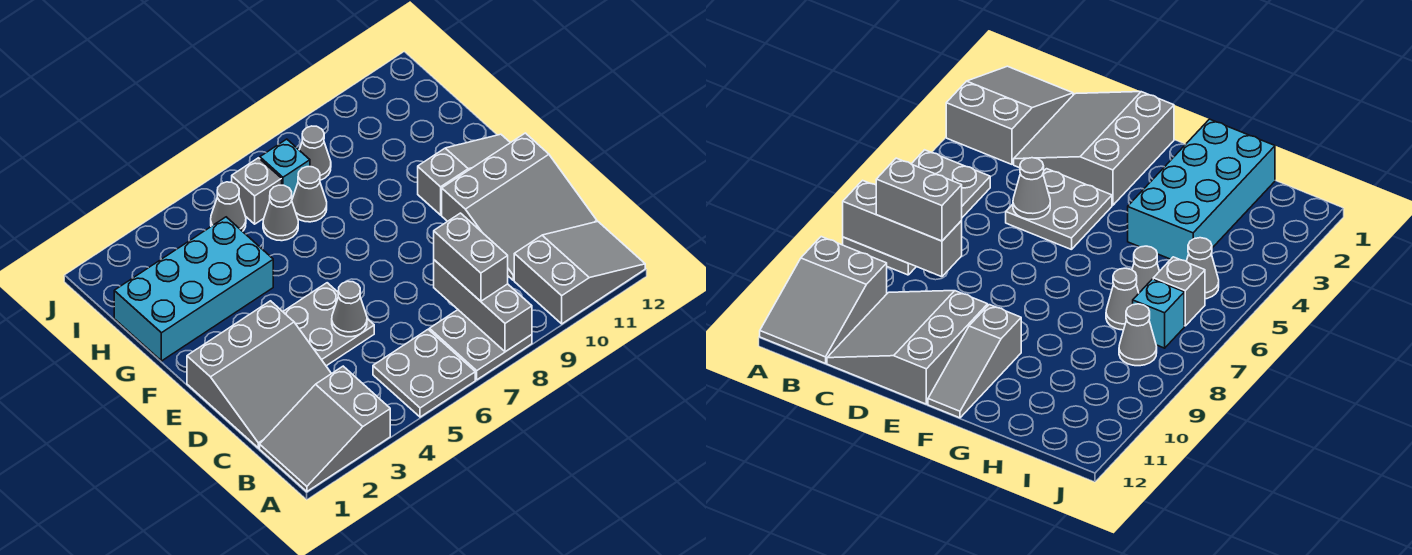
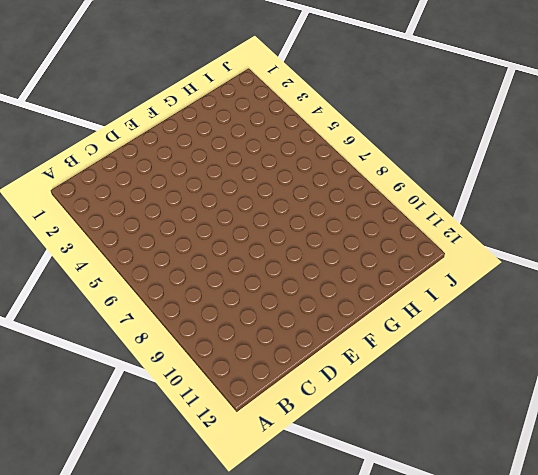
none -> grey slope A1:B3 level 1 top 3
none -> grey plate A5:B6 level 1
none -> grey plate A7:B8 level 1

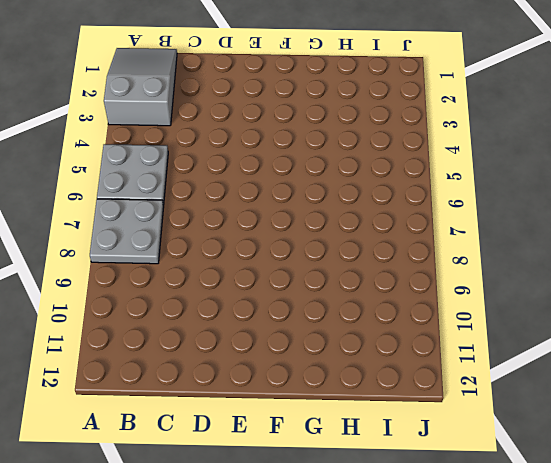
none -> grey slope A10:B12 level 1 top 10
none -> grey slope C1:E3 level 1 top E
none -> grey slope C10:E12 level 1 top E

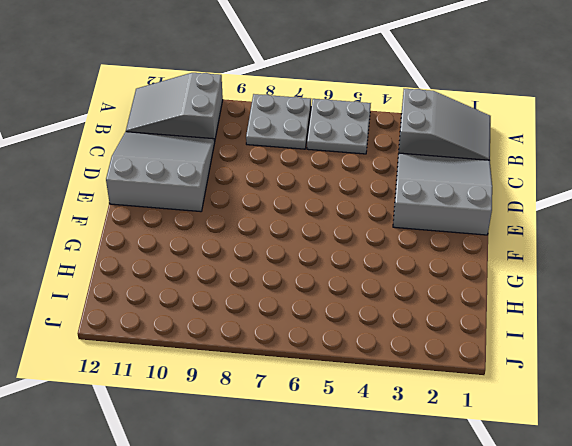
none -> grey plate D4:E5 level 1
none -> grey slope F10:F12 level 1 top 10
none -> cyan brick G1:H4 level 1

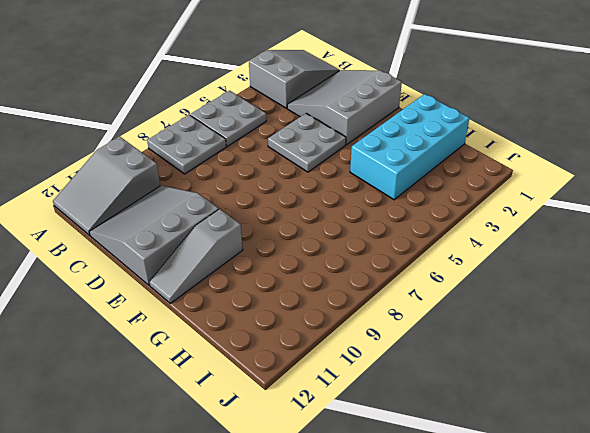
none -> grey cone H6 level 1
none -> grey cone H7 level 1
none -> grey cone I5 level 1

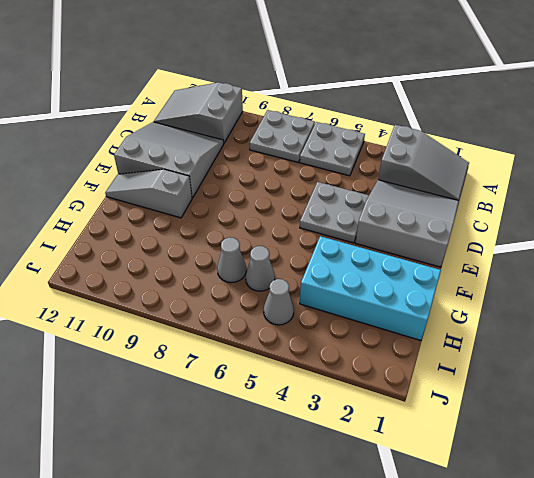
none -> grey brick I6 level 1
none -> cyan brick I7 level 1
none -> grey cone I8 level 1

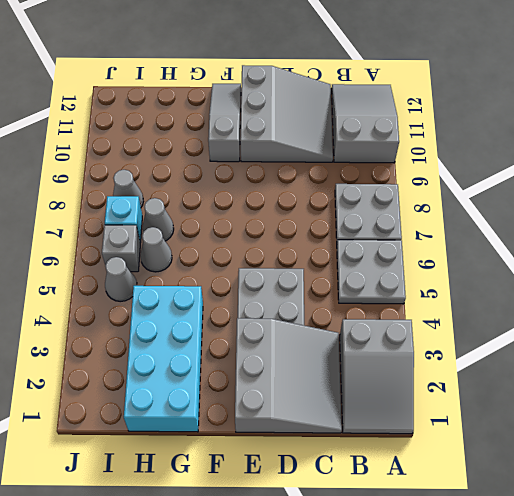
none -> grey brick A8:C8 level 2
none -> grey cone D5 level 2
none -> grey brick B8:C8 level 3

